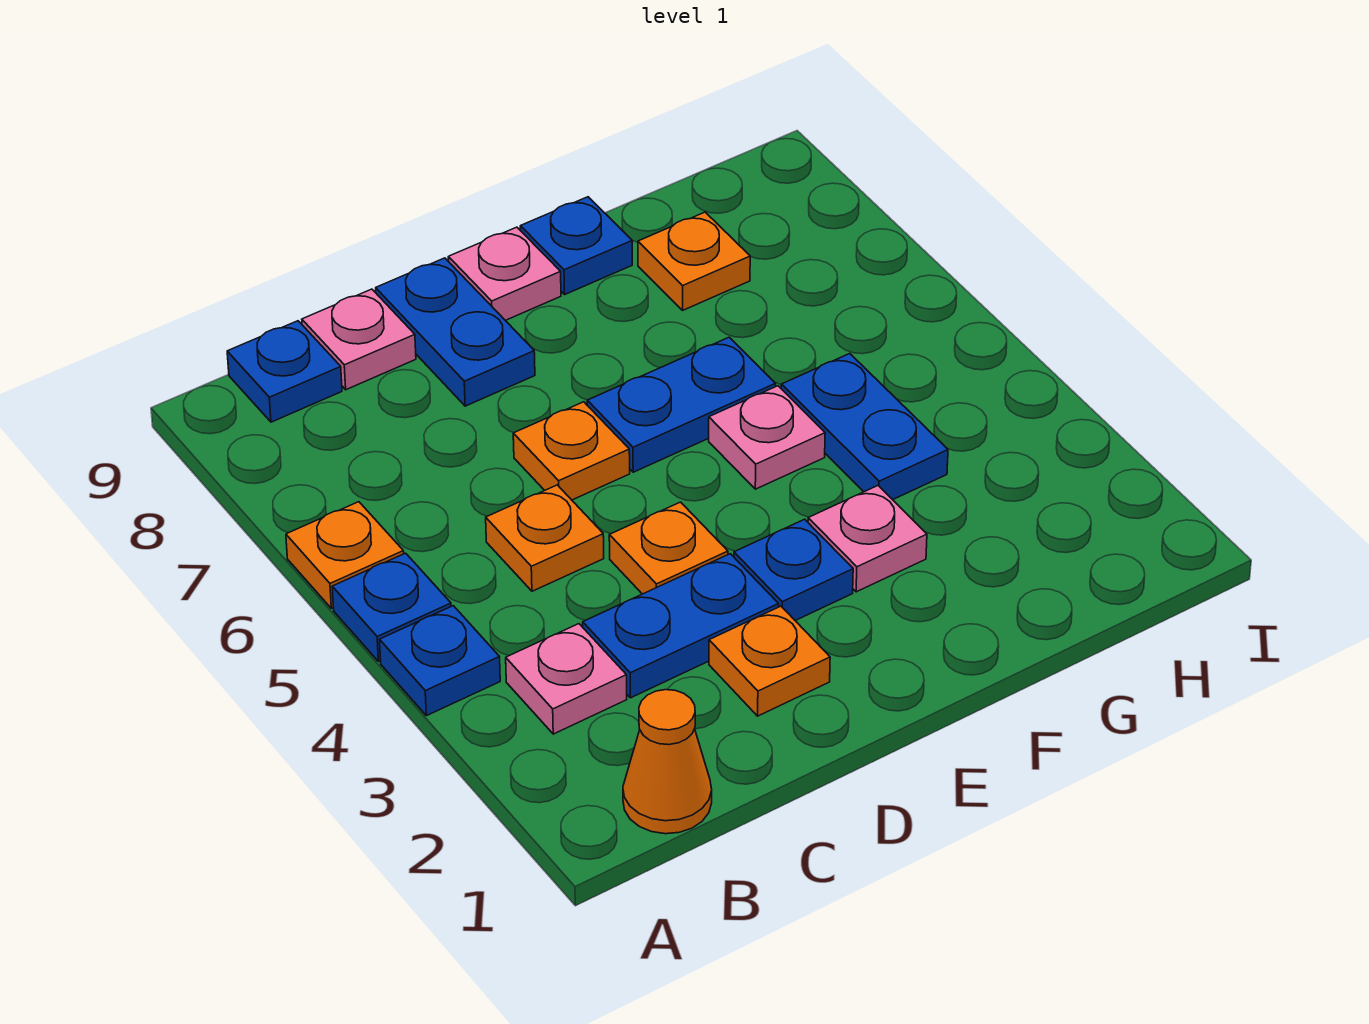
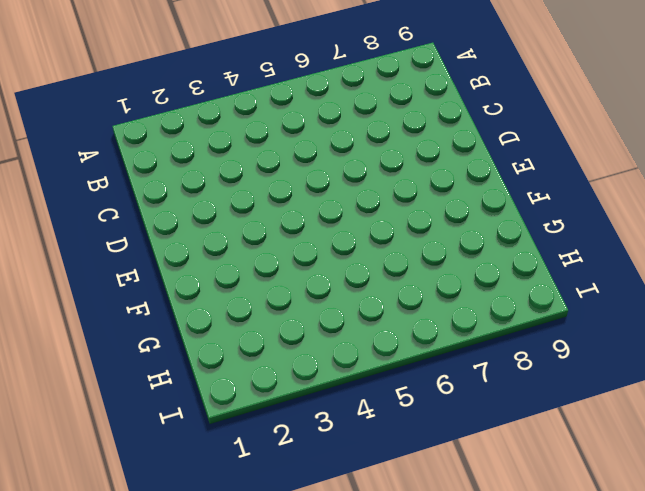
none -> blue plate A4 level 1
none -> blue plate A5 level 1
none -> orange plate A6 level 1

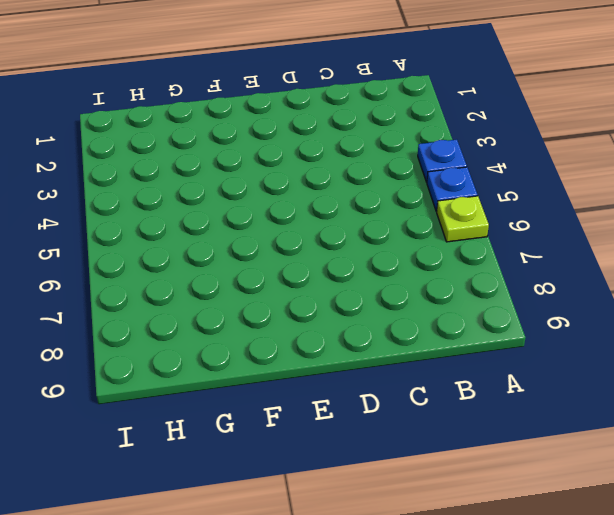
lime plate A6 level 1 -> orange plate A6 level 1
none -> orange cone B1 level 1
none -> pink plate B3 level 1
none -> blue plate B9 level 1

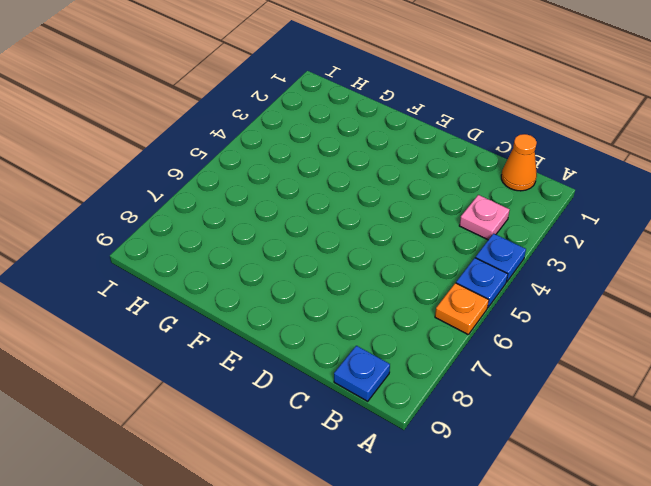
none -> blue plate C3:D3 level 1
none -> orange plate C5 level 1
none -> pink plate C9 level 1

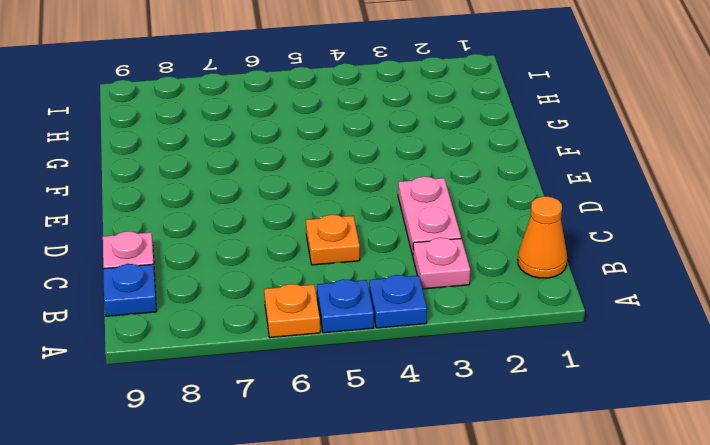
pink plate C3:D3 level 1 -> blue plate C3:D3 level 1
none -> orange plate D2 level 1
none -> orange plate D4 level 1
none -> orange plate D6 level 1

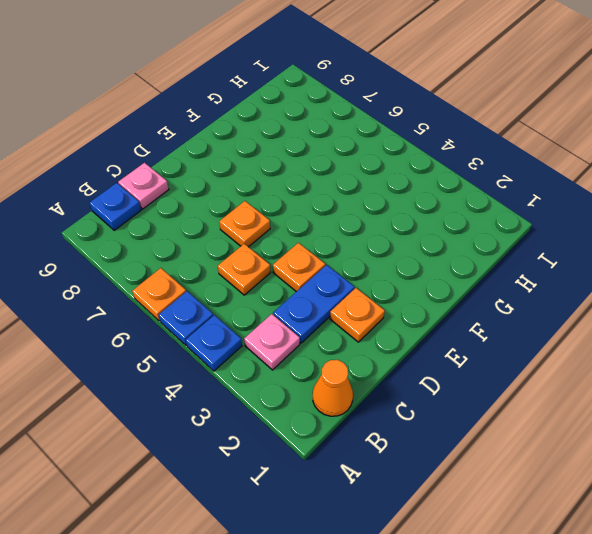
none -> blue plate D8:D9 level 1
none -> blue plate E3 level 1
none -> blue plate E6:F6 level 1

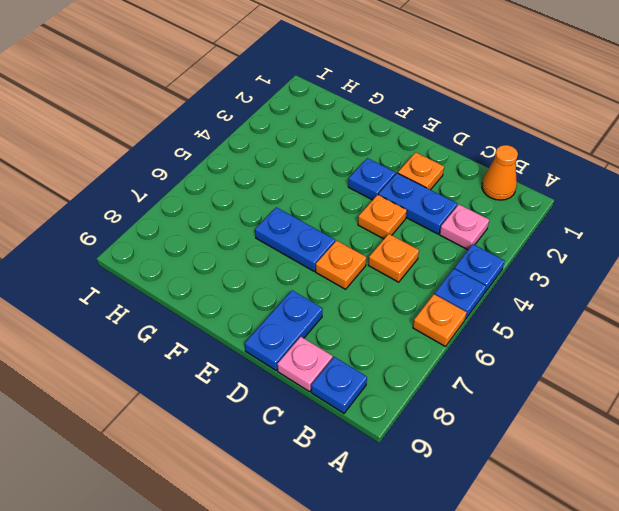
none -> pink plate E9 level 1
none -> pink plate F3 level 1
none -> pink plate F5 level 1

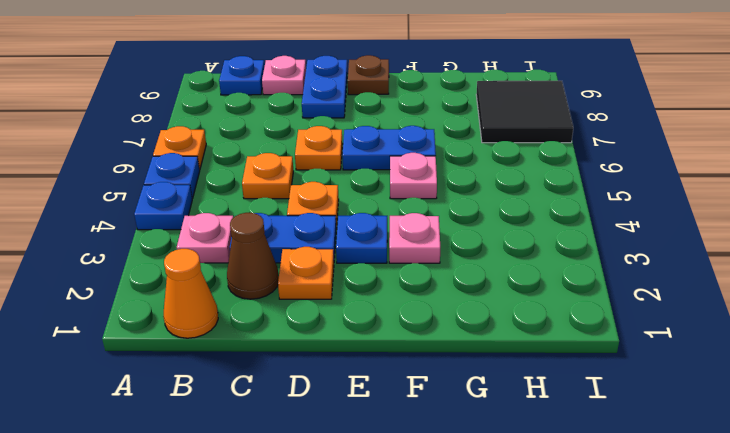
brown cone C2 level 1 -> none
brown plate E9 level 1 -> pink plate E9 level 1
black tile H7:I8 level 1 -> none
none -> blue plate F9 level 1
none -> blue plate G4:G5 level 1
none -> orange plate G8 level 1

